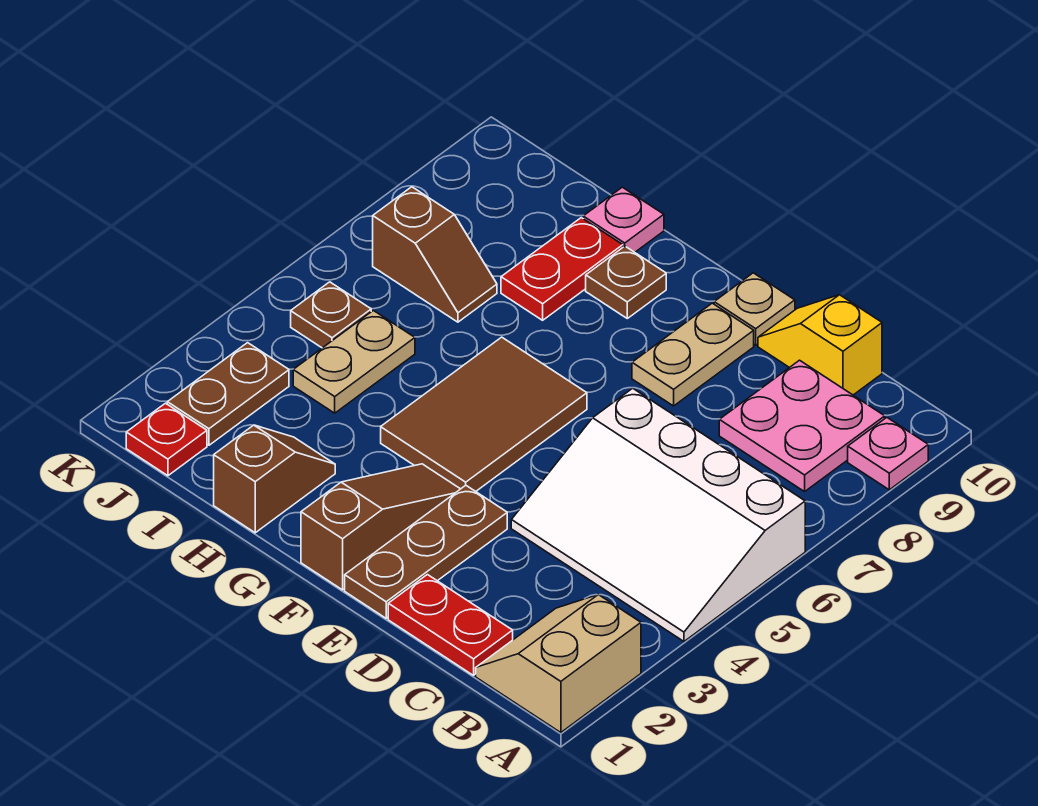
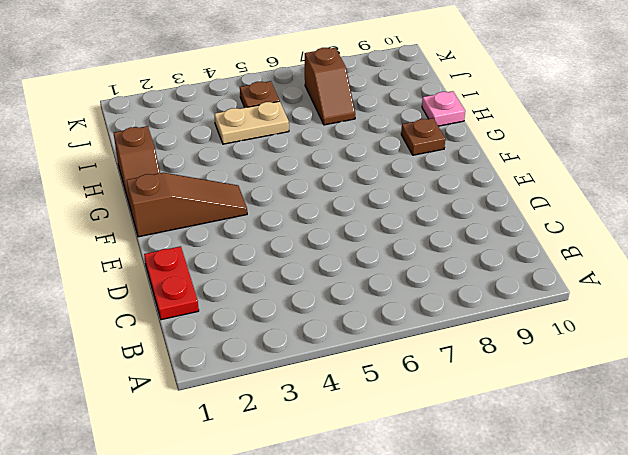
brown slope G1:H1 level 1 top H -> brown slope H1:H2 level 1 top 1
none -> tan slope A1:B2 level 1 top A
none -> white slope A4:D6 level 1 top 6
none -> pink plate A9 level 1

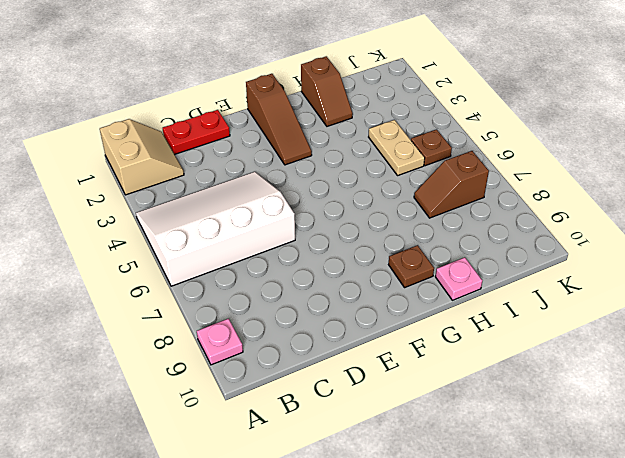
none -> pink plate B8:C9 level 1
none -> yellow slope C10:D10 level 1 top C
none -> brown plate E1:E3 level 1

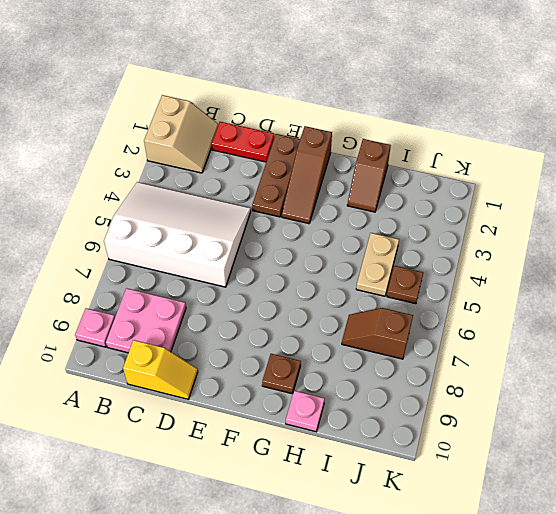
none -> tan plate E8:E9 level 1
none -> tan plate E10 level 1
none -> brown tile F4:G6 level 1

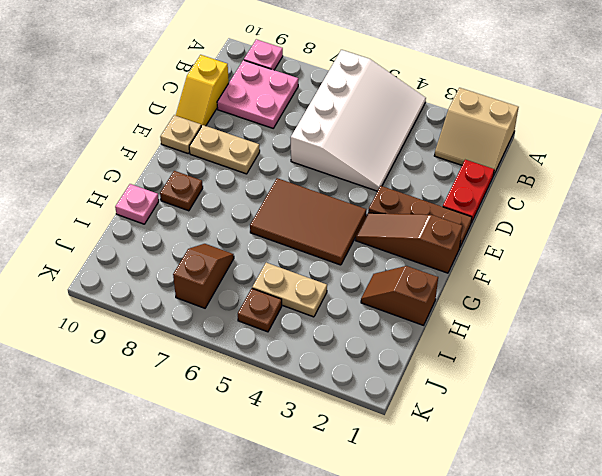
none -> red plate H8:H9 level 1
none -> red plate J1 level 1
none -> brown plate J2:J3 level 1

